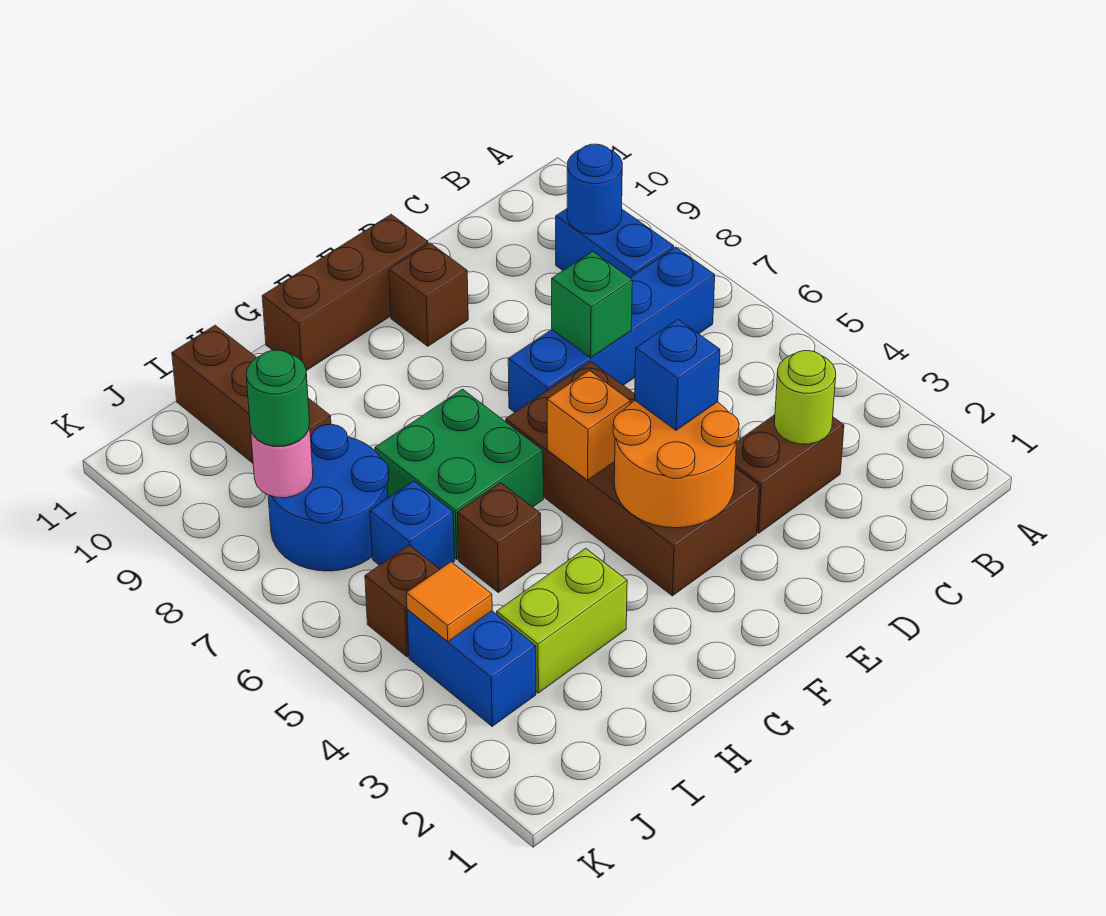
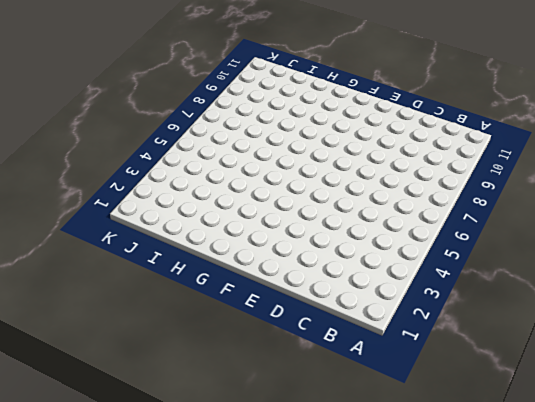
none -> blue brick B7:E7 level 1
none -> blue brick B8:B9 level 1
none -> brown brick C3:D3 level 1

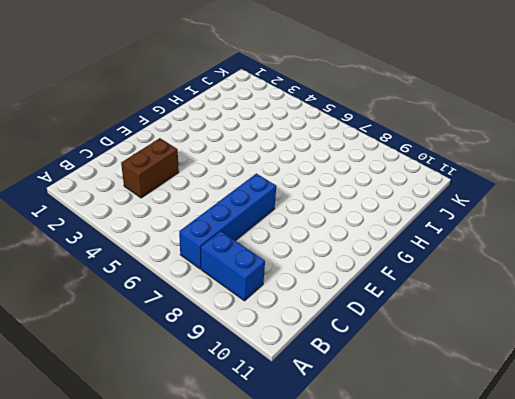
none -> brown brick E3:F6 level 1
none -> brown brick E10 level 1
none -> brown brick E11:G11 level 1

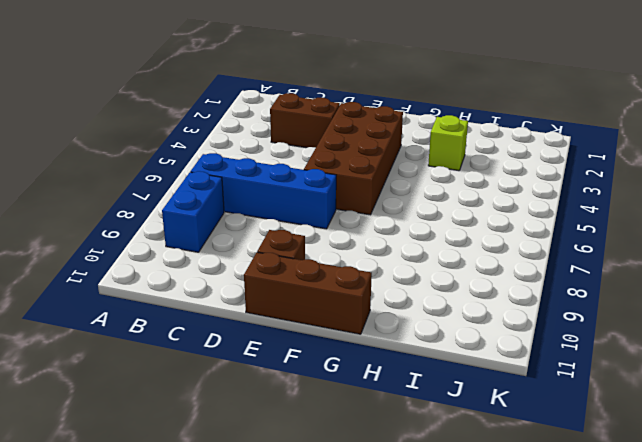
lime brick H3 level 1 -> lime brick H3:I3 level 1
none -> green brick G6:H7 level 1
none -> brown brick H5 level 1
none -> blue brick I6 level 1

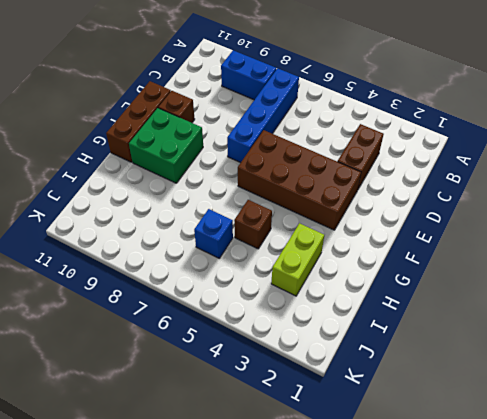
green brick F9:G10 level 1 -> green brick G6:H7 level 1
none -> blue round brick I7:J8 level 1
none -> brown brick I9:I11 level 1
none -> blue brick J3:J4 level 1

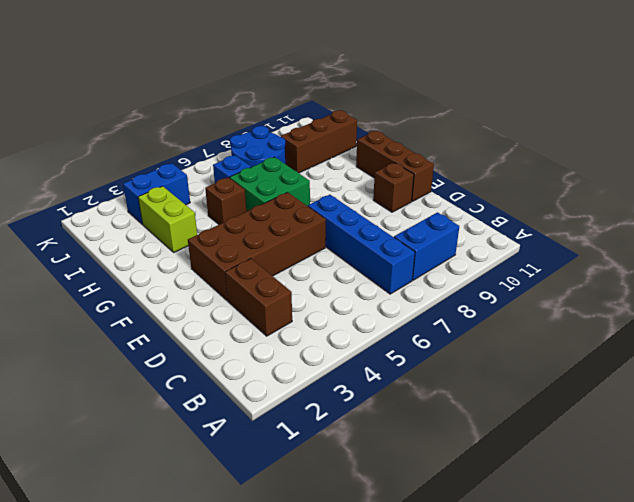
none -> brown brick J5 level 1
none -> blue round brick B9 level 2
none -> lime round brick C3 level 2

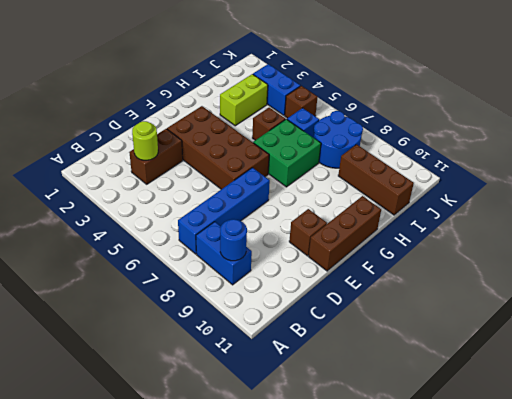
none -> green brick D7 level 2
none -> orange round brick E3:F4 level 2
none -> orange brick F5 level 2

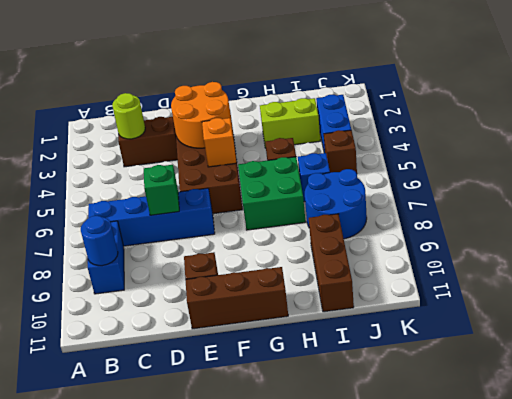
none -> orange tile J4 level 2
none -> pink round brick J8 level 2
none -> blue brick E4 level 3

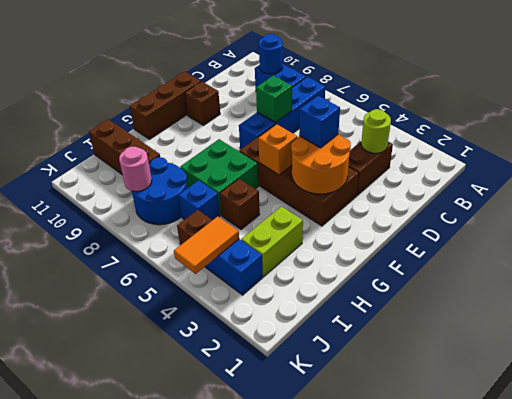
orange tile J4:K4 level 2 -> orange tile J4 level 2
none -> green round brick J8 level 3

